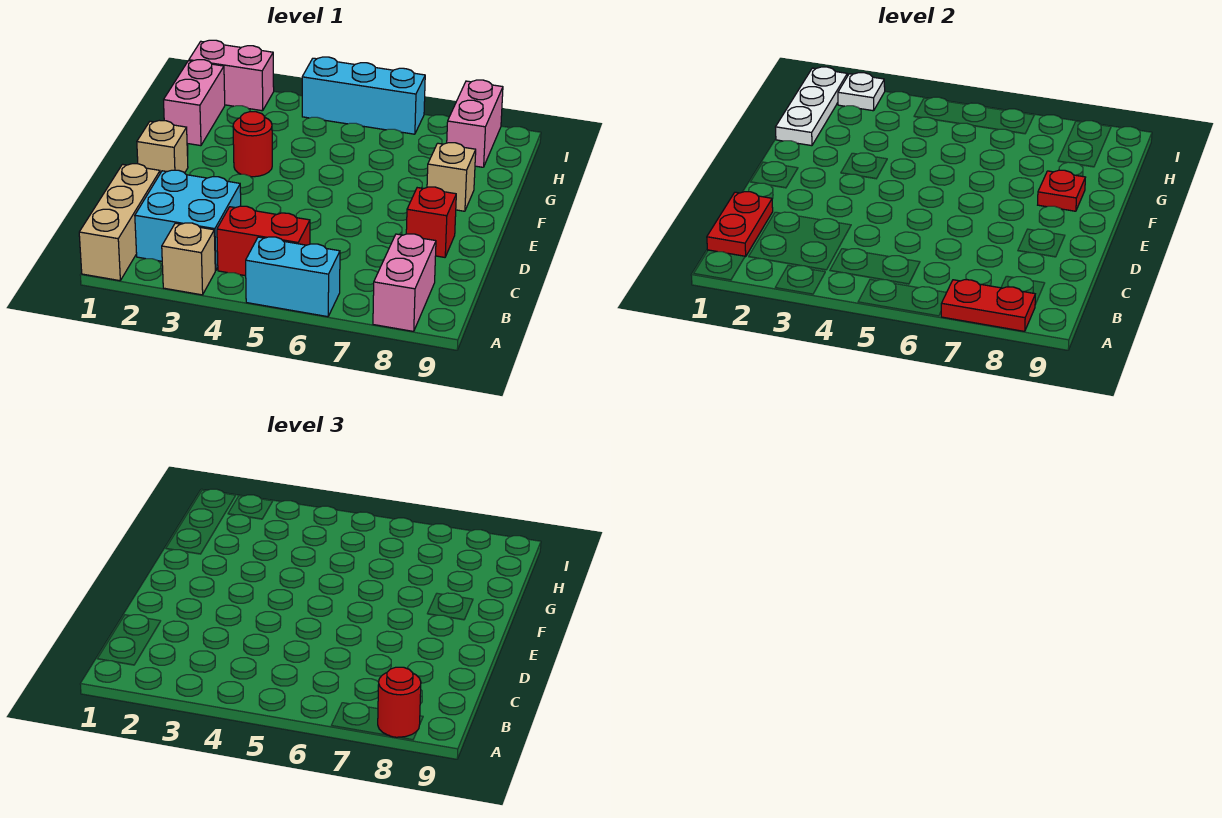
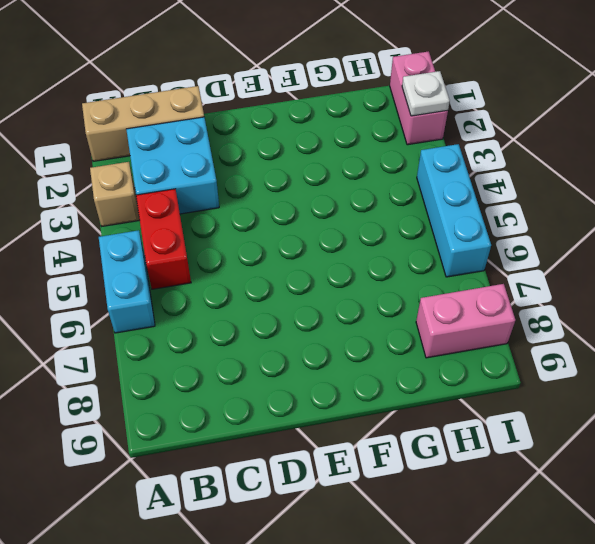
none -> pink brick A8:B8 level 1
none -> red brick D8 level 1
none -> tan brick E1 level 1

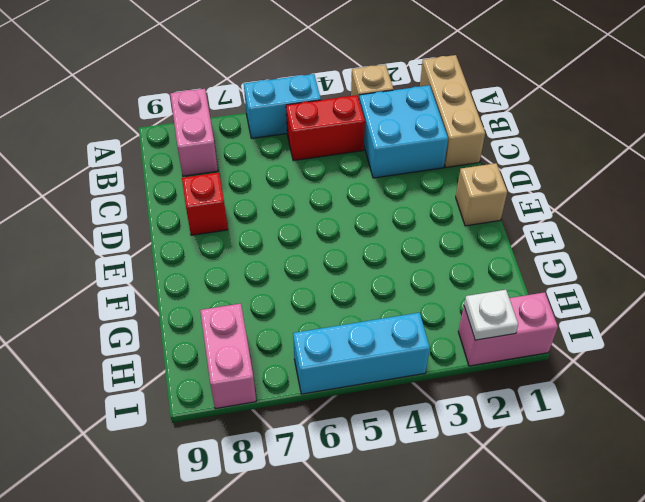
none -> red round brick F3 level 1
none -> tan brick F8 level 1
none -> pink brick G1:H1 level 1

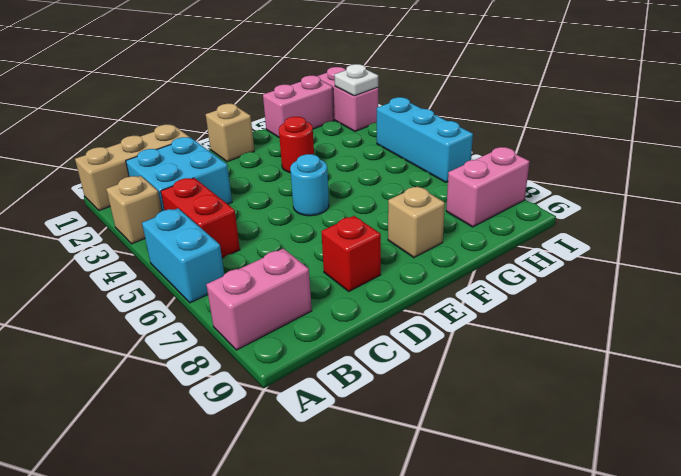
cyan round brick E5 level 1 -> none
none -> red plate A7:A8 level 2
none -> red plate B1:C1 level 2
none -> red plate F8 level 2

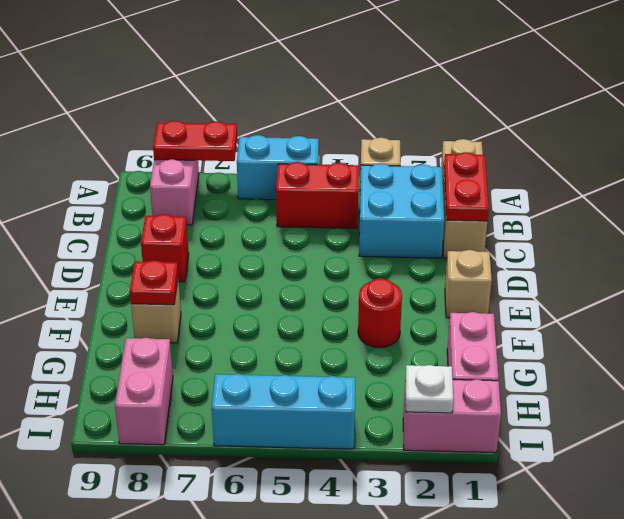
none -> white plate G1:I1 level 2
none -> red round brick A8 level 3

